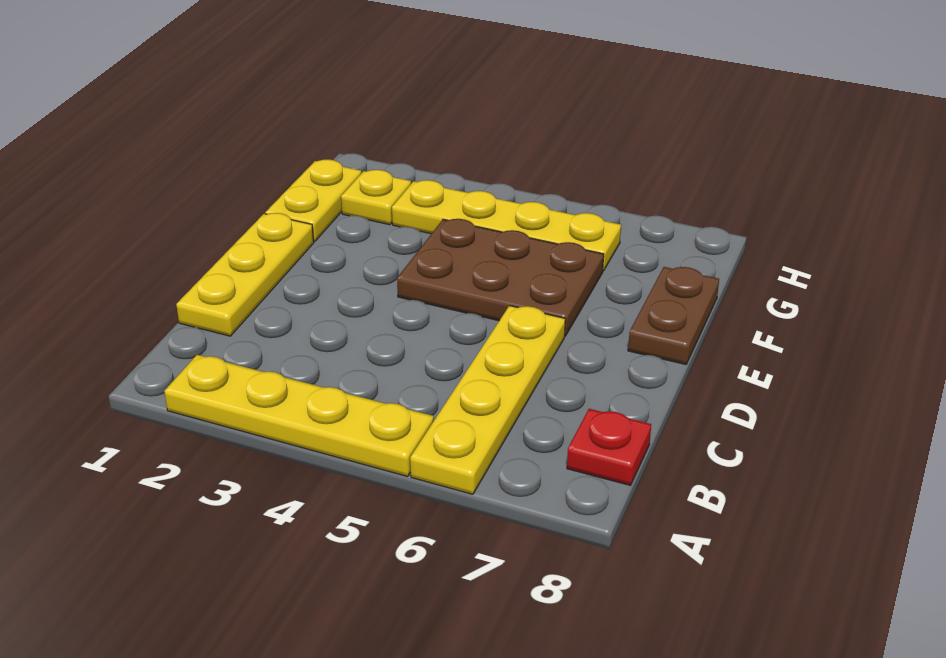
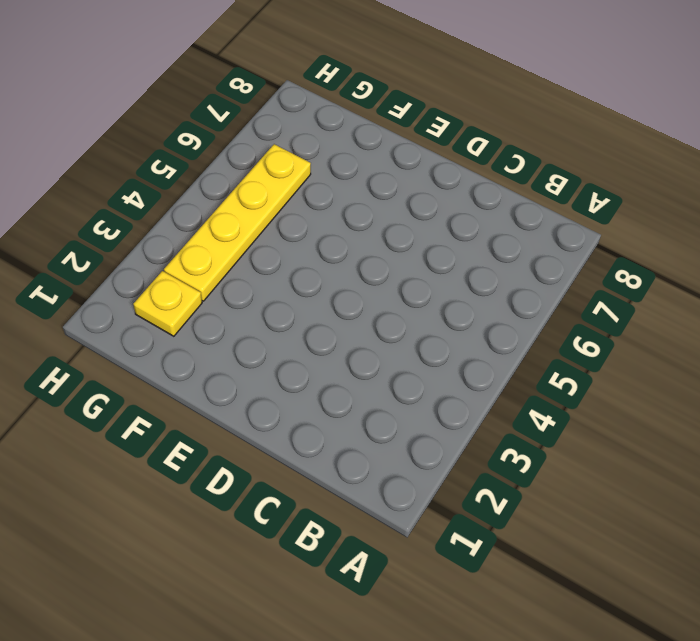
none -> yellow plate A2:A5 level 1
none -> yellow plate A6:D6 level 1

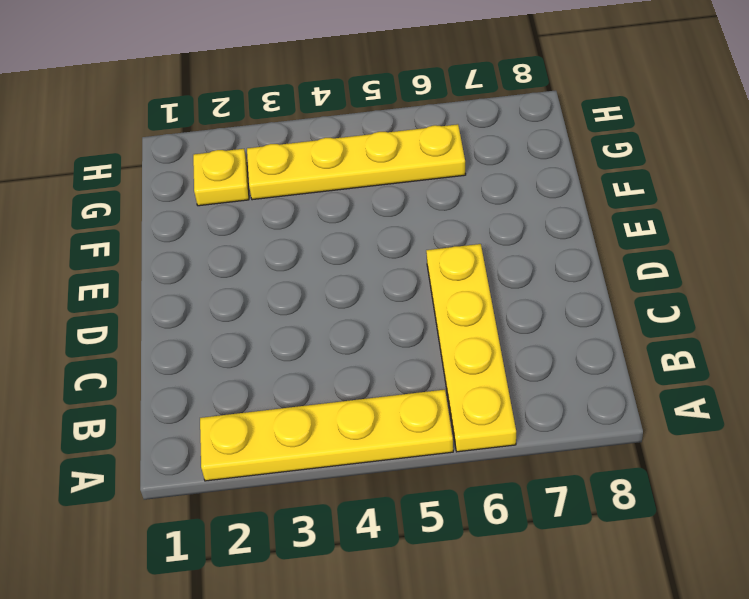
none -> red plate B8 level 1
none -> yellow plate C1:E1 level 1

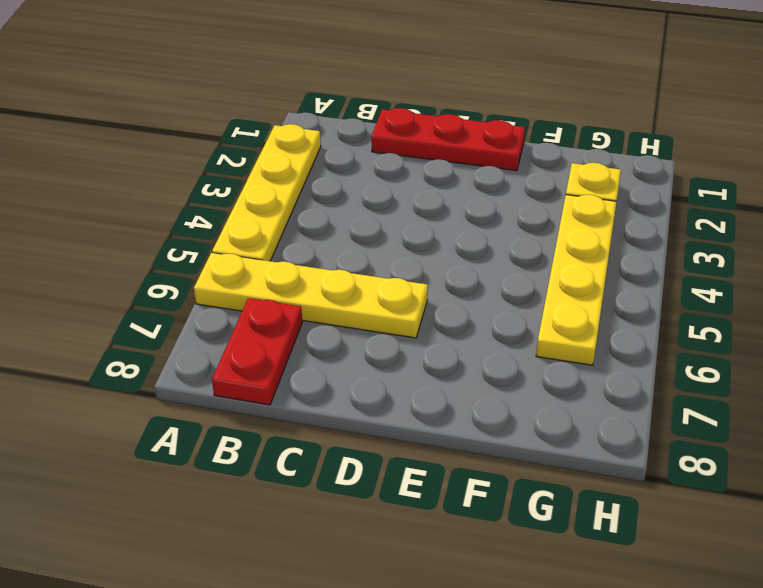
red plate B7:B8 level 1 -> red plate B8 level 1
red plate C1:E1 level 1 -> yellow plate C1:E1 level 1
none -> brown plate E4:F6 level 1
none -> brown plate E8:F8 level 1

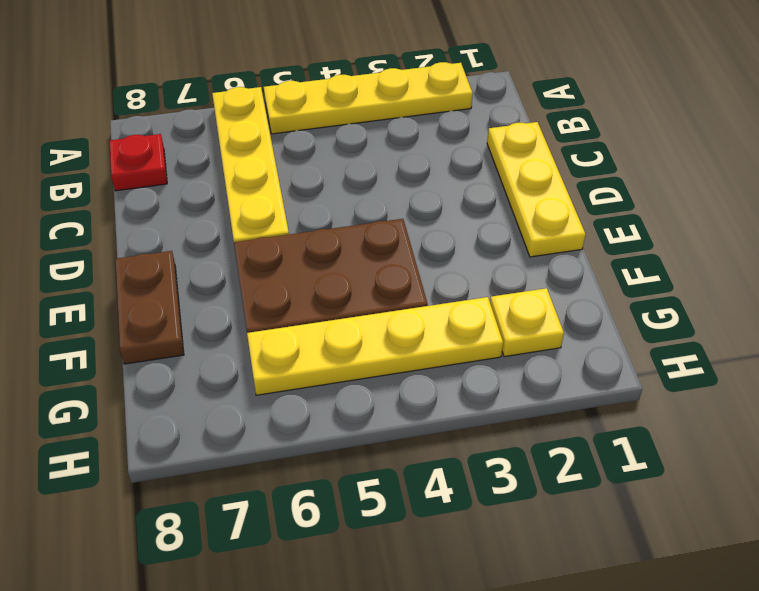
none -> yellow plate F1:G1 level 1

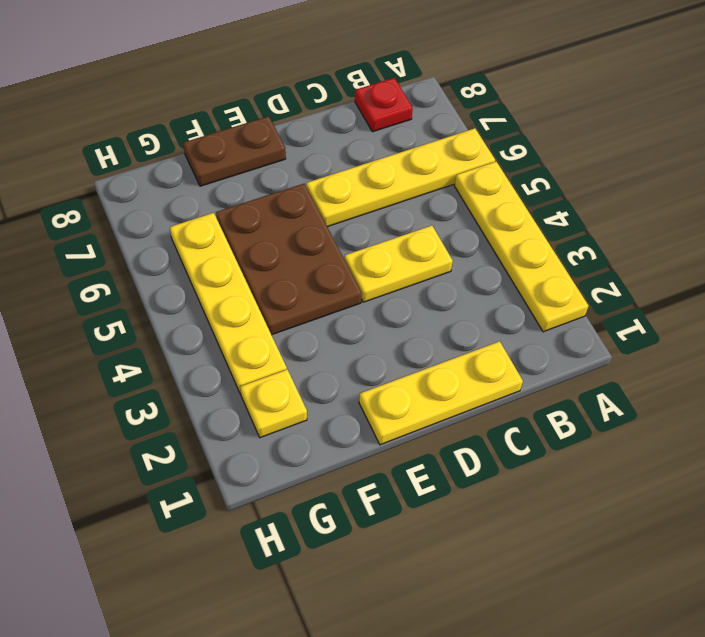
yellow plate C4:D4 level 1 -> yellow plate F1:G1 level 1

